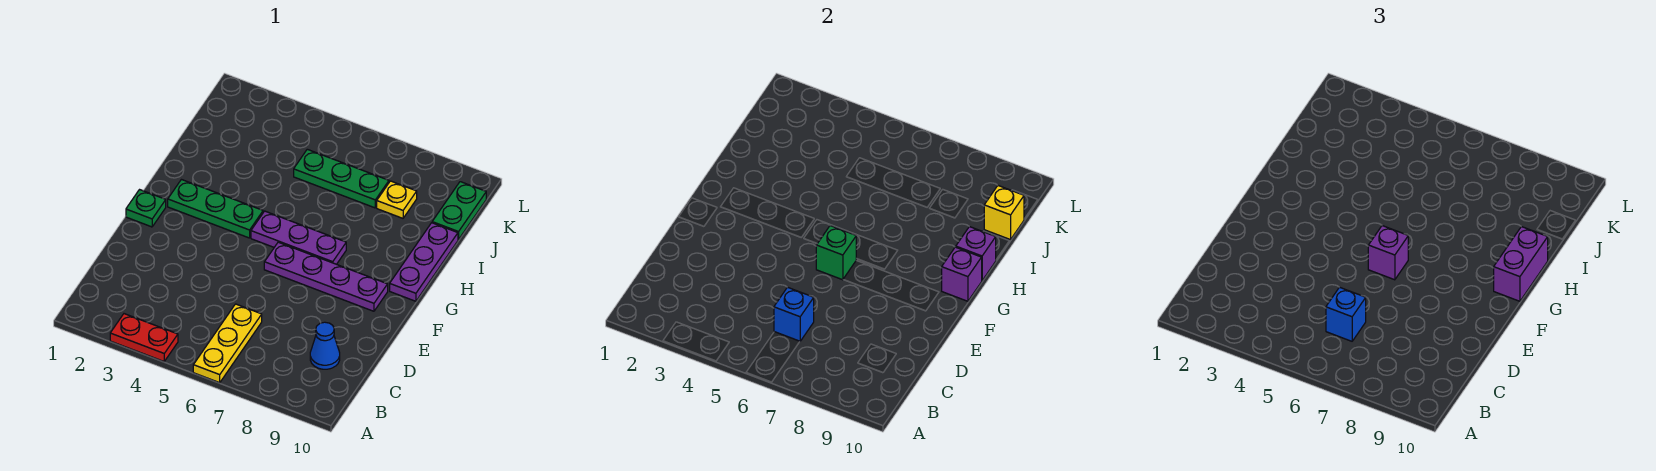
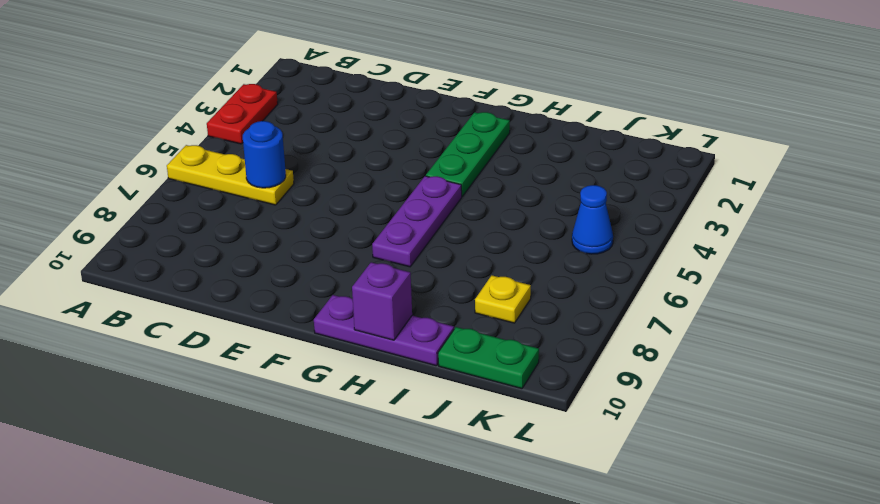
blue round brick C6 level 2 -> blue brick C6 level 2
blue cone K5 level 1 -> blue cone C9 level 1
none -> green plate F1 level 1
none -> purple plate F6:F9 level 1
none -> green plate J5:J7 level 1

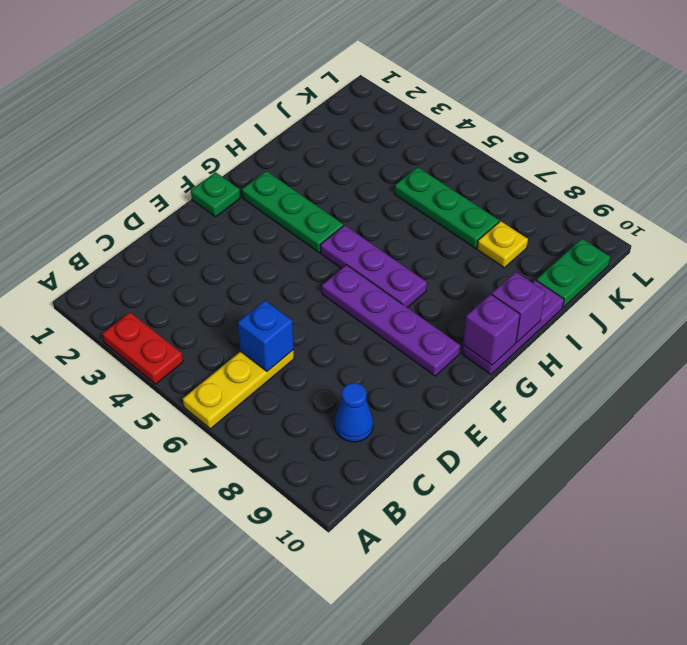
none -> green brick F6 level 2
none -> yellow brick J10 level 2
none -> blue brick C6 level 3

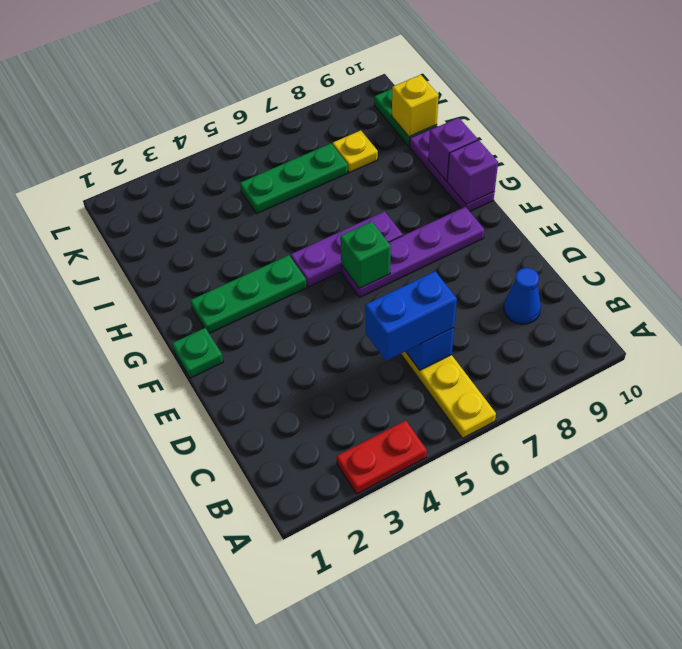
blue brick C5:C6 level 3 -> blue brick C6 level 3
none -> purple brick F6 level 3
none -> purple brick G10:H10 level 3

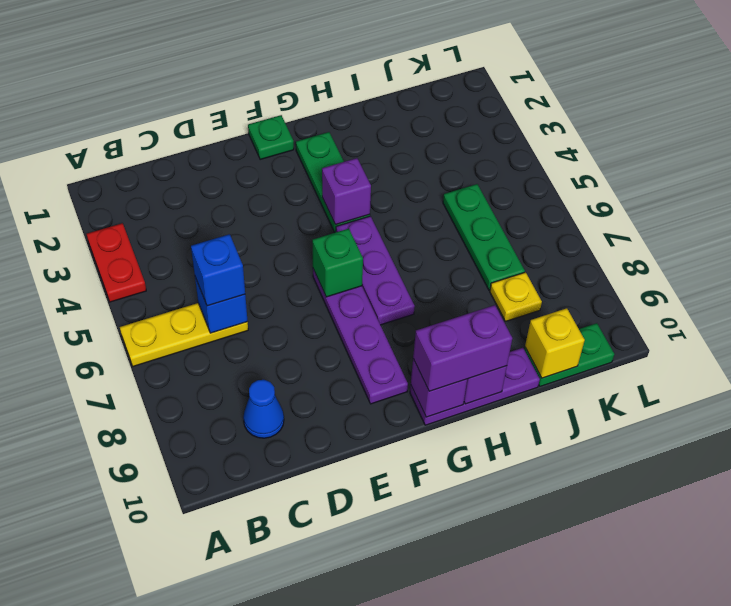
purple brick G4 level 2 -> purple brick F6 level 3

